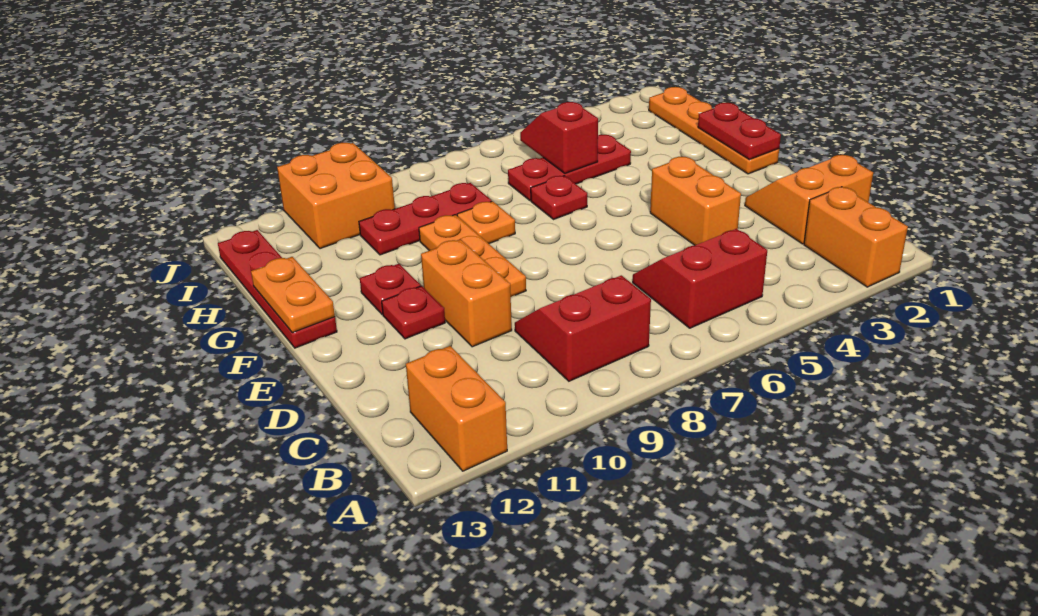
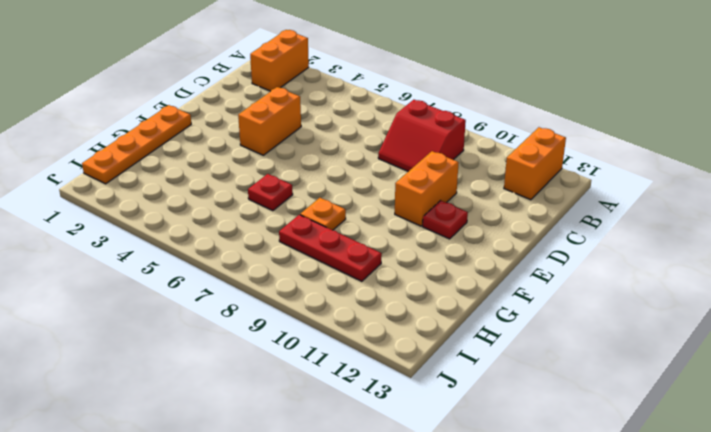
none -> red slope B5:C6 level 1 top B
none -> orange slope C1:D2 level 1 top C
none -> orange plate E9:G9 level 1

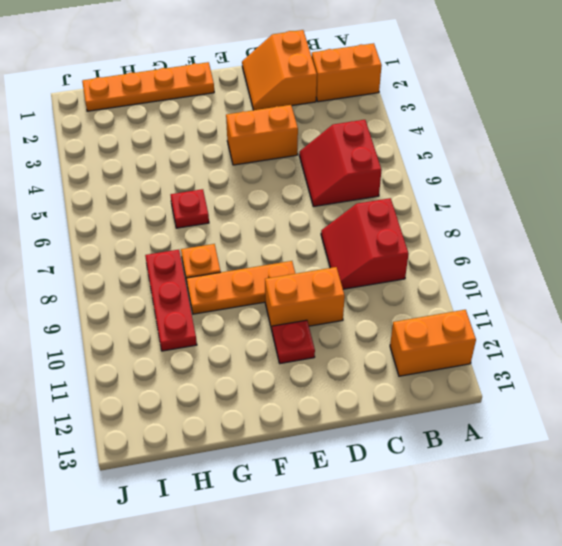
none -> red plate F11 level 1
none -> red plate F13:I13 level 1
none -> red plate H4:H6 level 1

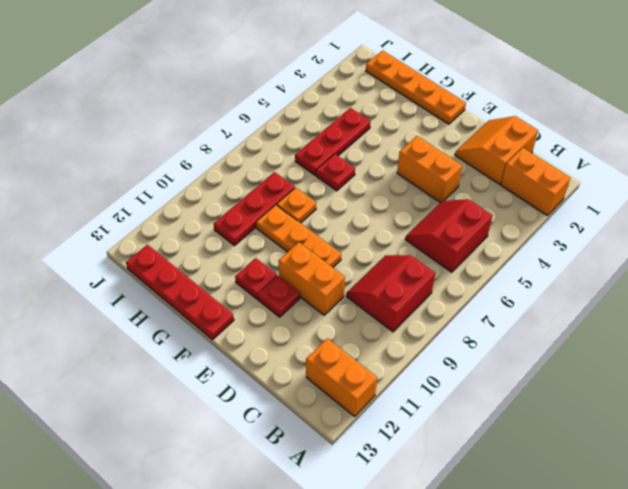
none -> orange brick I10:J11 level 1
none -> red plate F1:G1 level 2
none -> orange plate F13:G13 level 2

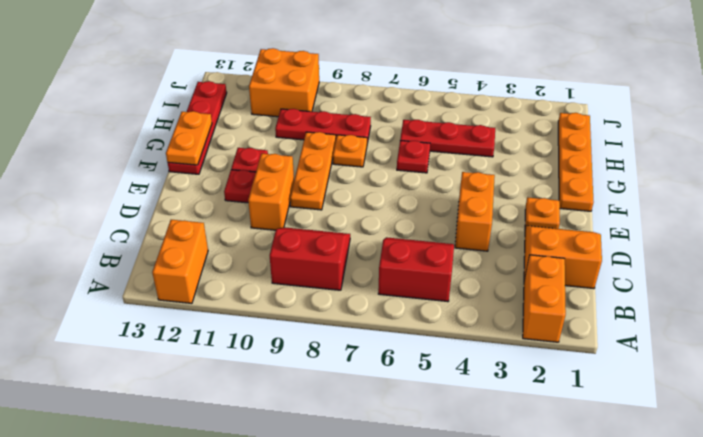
orange plate E2 level 1 -> none
none -> red plate F1:G1 level 2
none -> red slope H5:I5 level 2 top H

